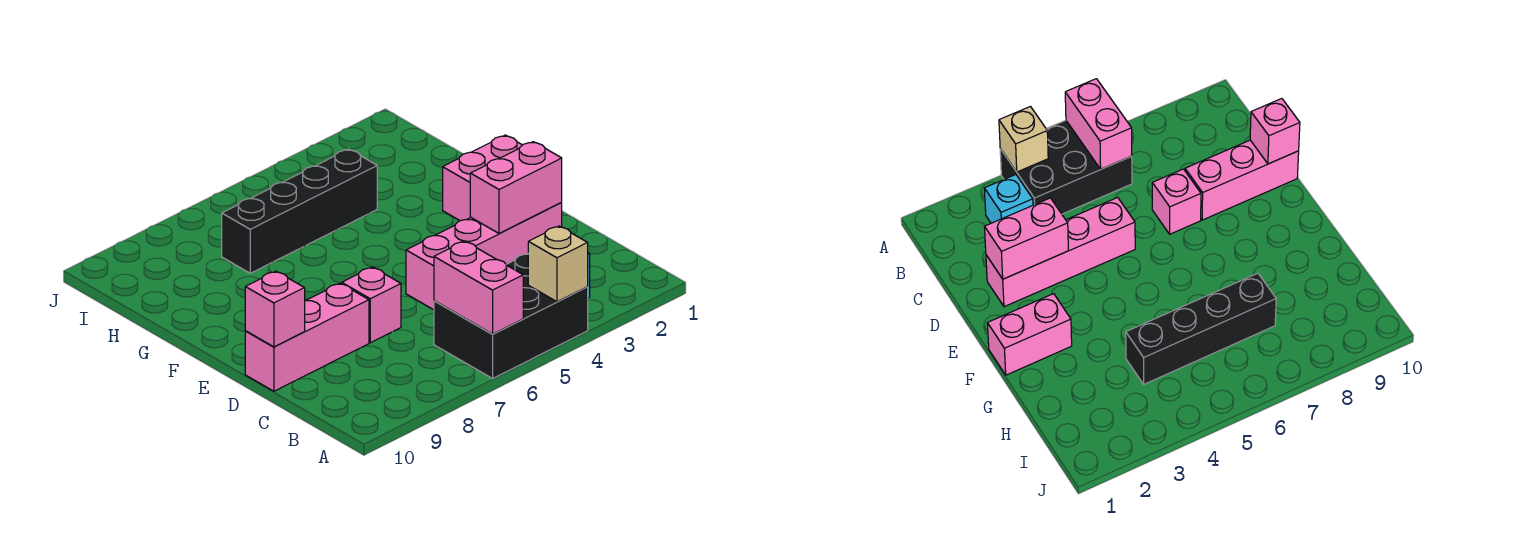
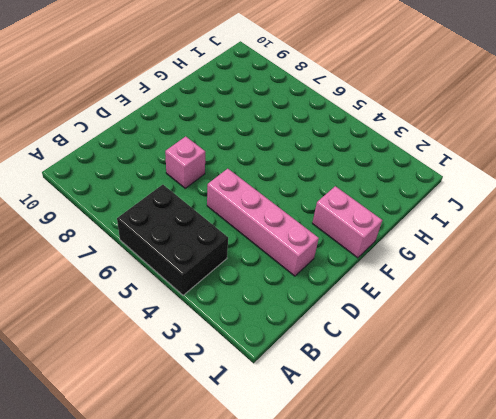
none -> cyan brick B3 level 1
none -> pink brick D8:D10 level 1

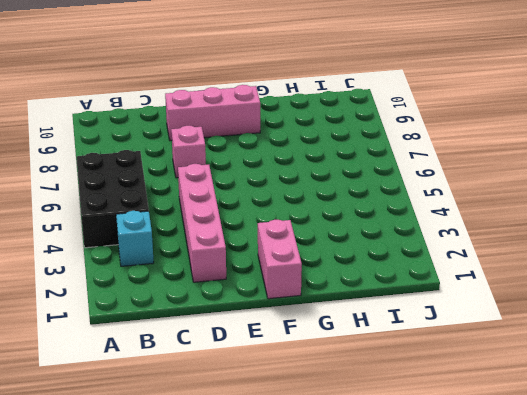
pink brick D9:F9 level 1 -> pink brick D8:D10 level 1
none -> black brick H4:H7 level 1
none -> tan brick A4 level 2

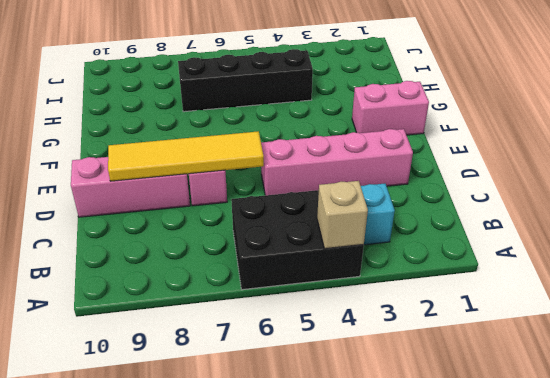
yellow tile D6:D9 level 2 -> none
none -> pink brick A6:B6 level 2
none -> pink brick D2:D3 level 2

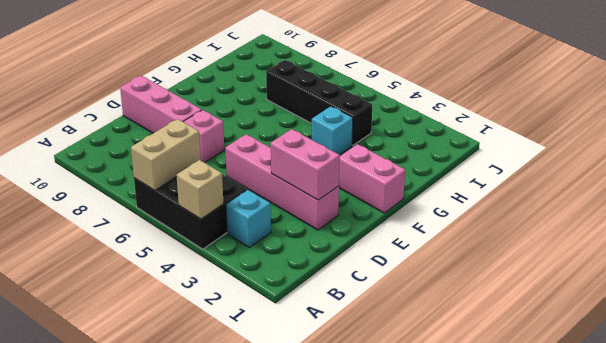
tan brick A6:B6 level 2 -> pink brick A6:B6 level 2
cyan brick G4 level 1 -> none
none -> pink brick D10 level 2

